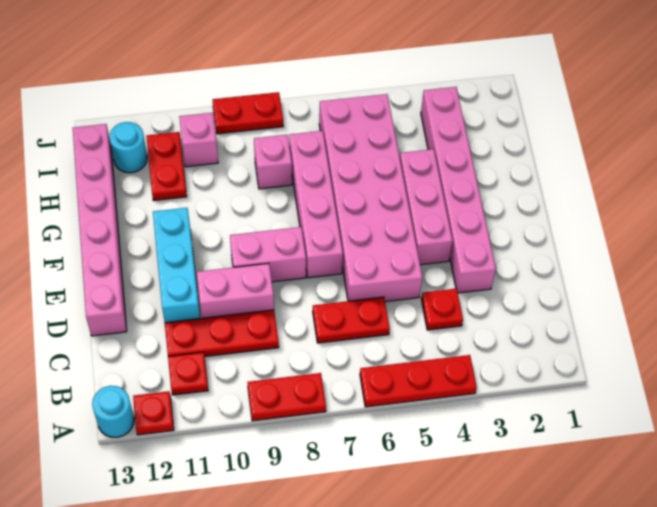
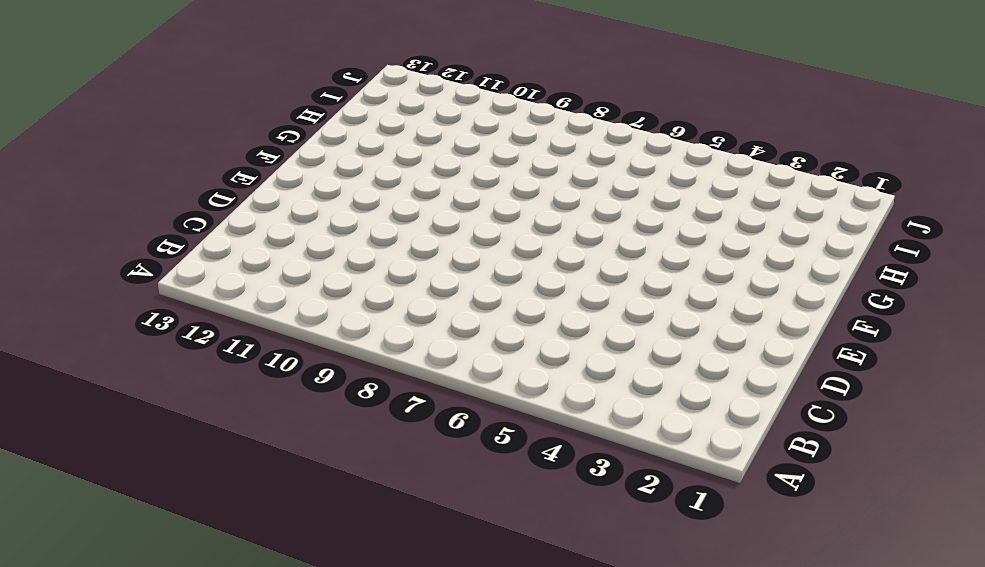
none -> red plate A4:A6 level 1
none -> red plate A8:A9 level 1
none -> red plate A12 level 1

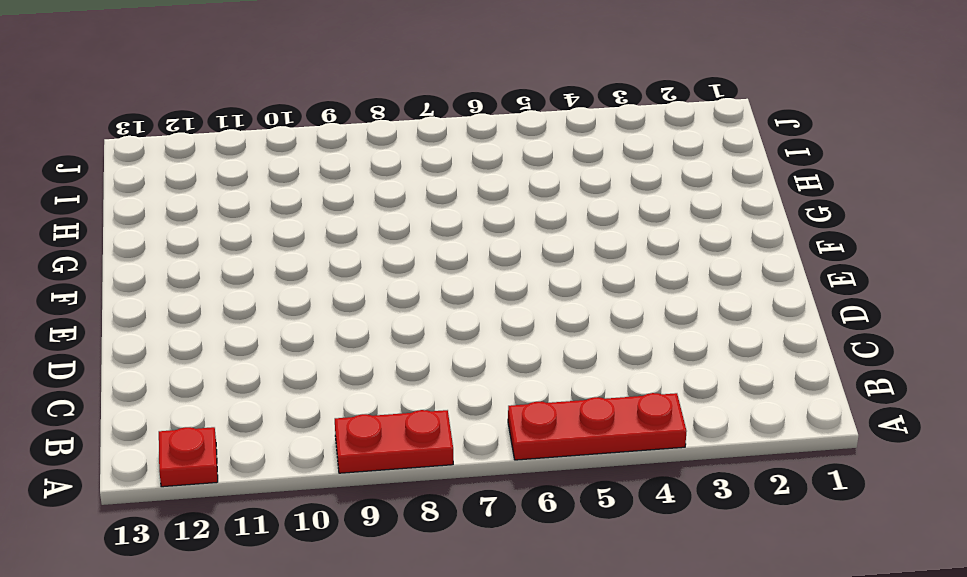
none -> cyan round brick A13 level 1
none -> red plate B11 level 1
none -> red plate C4 level 1

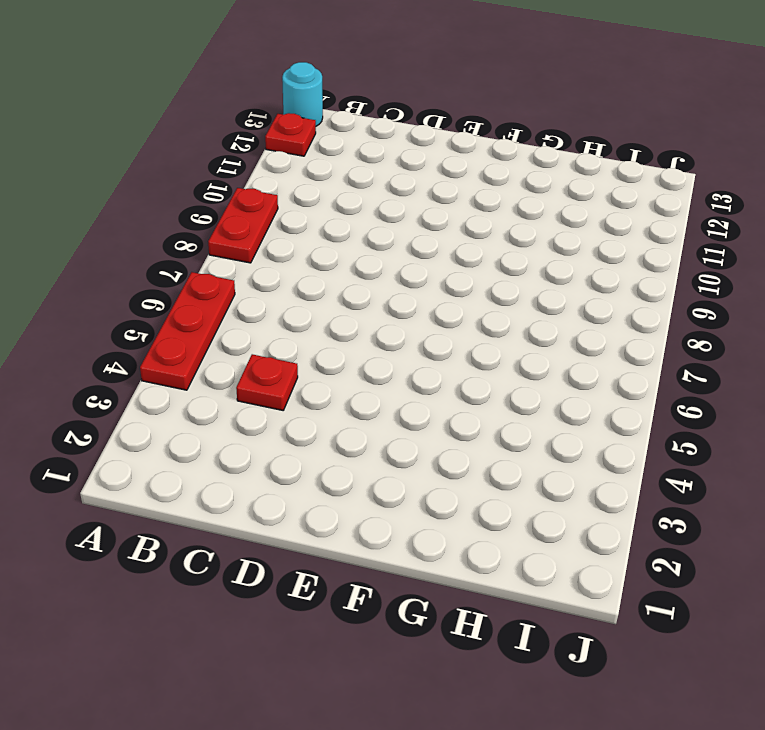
none -> red plate B11 level 1
none -> red plate C6:C7 level 1
none -> red plate C9:C11 level 1

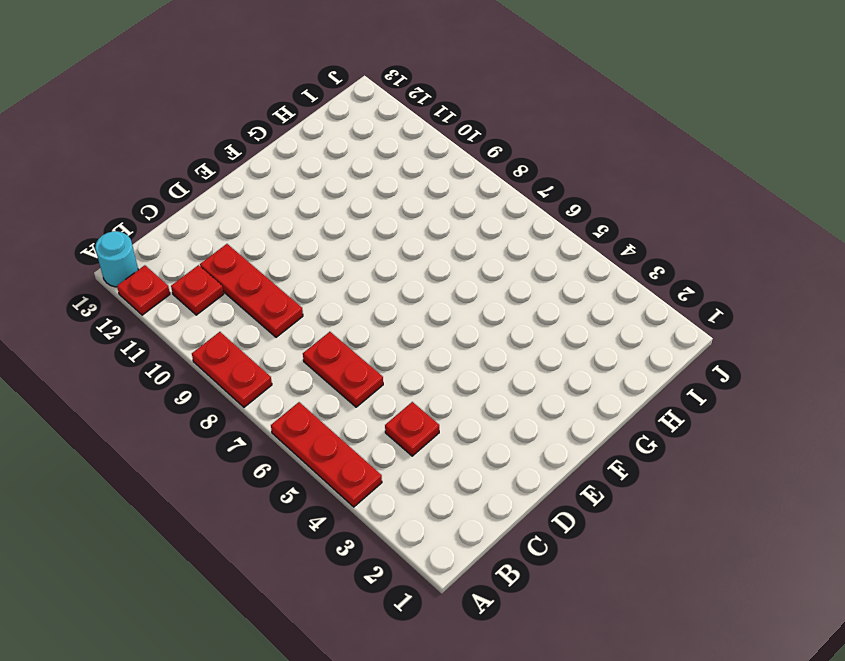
none -> pink brick D3:I3 level 1
none -> pink brick D5:I6 level 1
none -> pink brick D9:D10 level 1

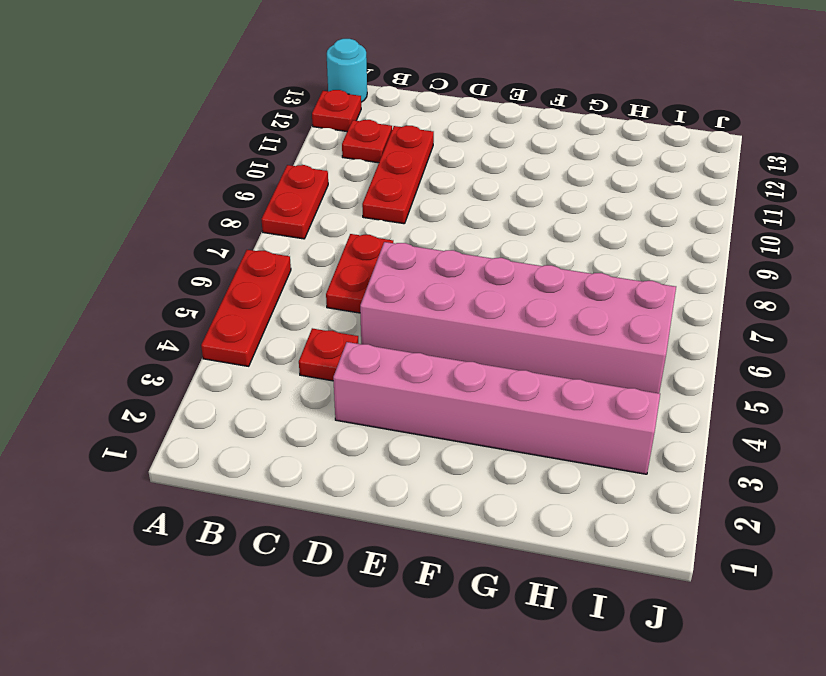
none -> pink brick D9:D10 level 1
none -> cyan brick D11:F11 level 1
none -> pink brick D13:I13 level 1

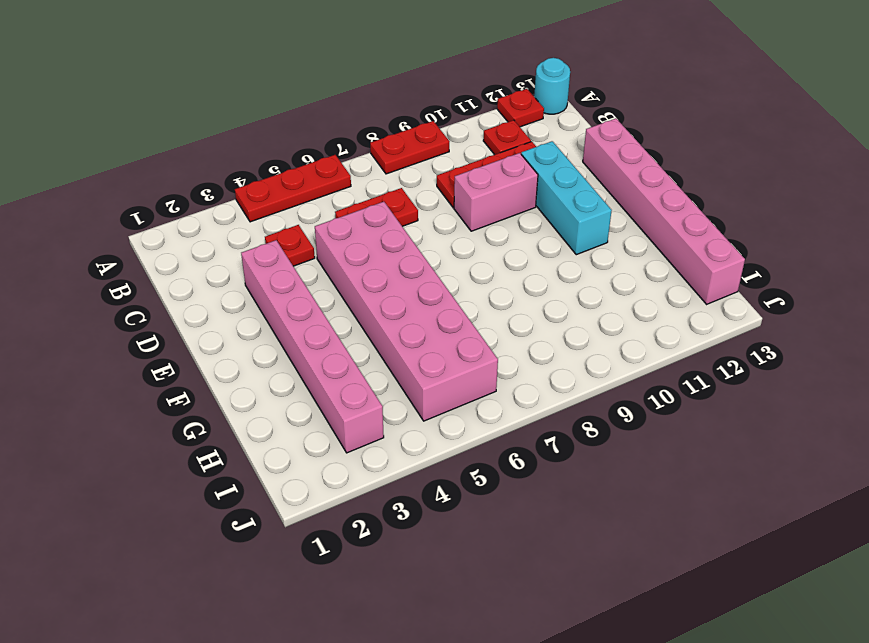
none -> pink brick E4:G4 level 1
none -> pink brick E7:H7 level 1
none -> pink brick E8:E9 level 1

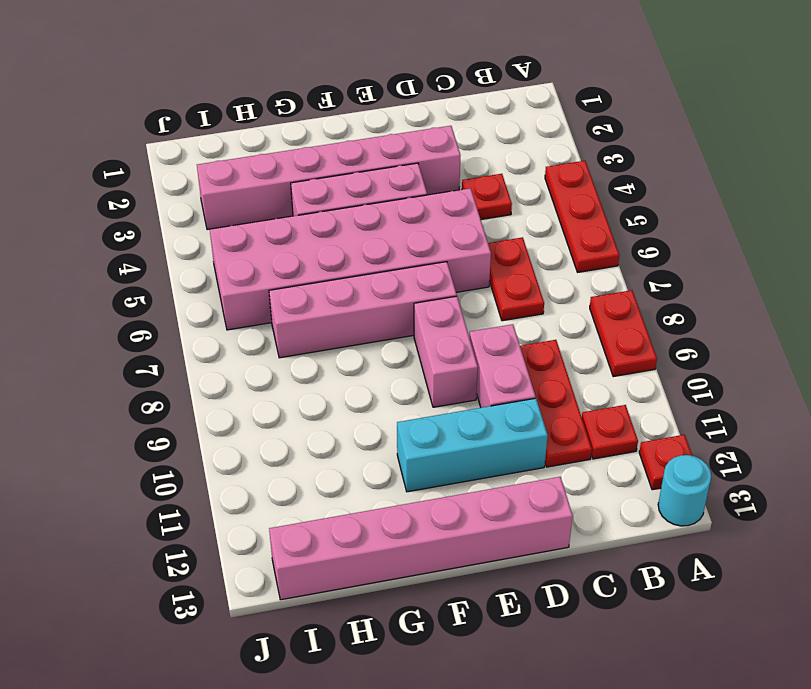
none -> pink brick H8 level 1
none -> red plate H11:I11 level 1
none -> pink brick I10 level 1

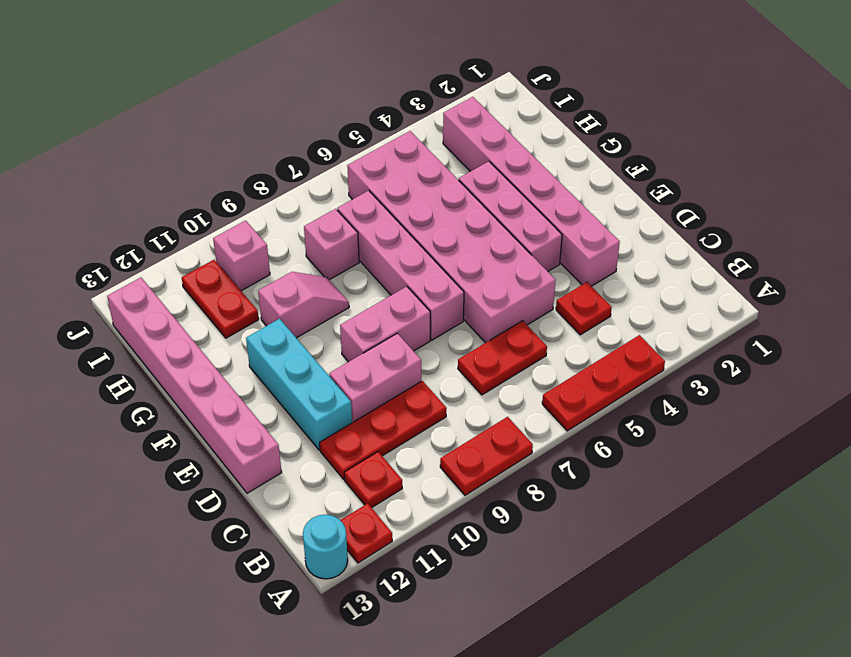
pink slope G9:G10 level 1 top 10 -> none
none -> cyan round brick I12 level 1
none -> red plate J8:J9 level 1

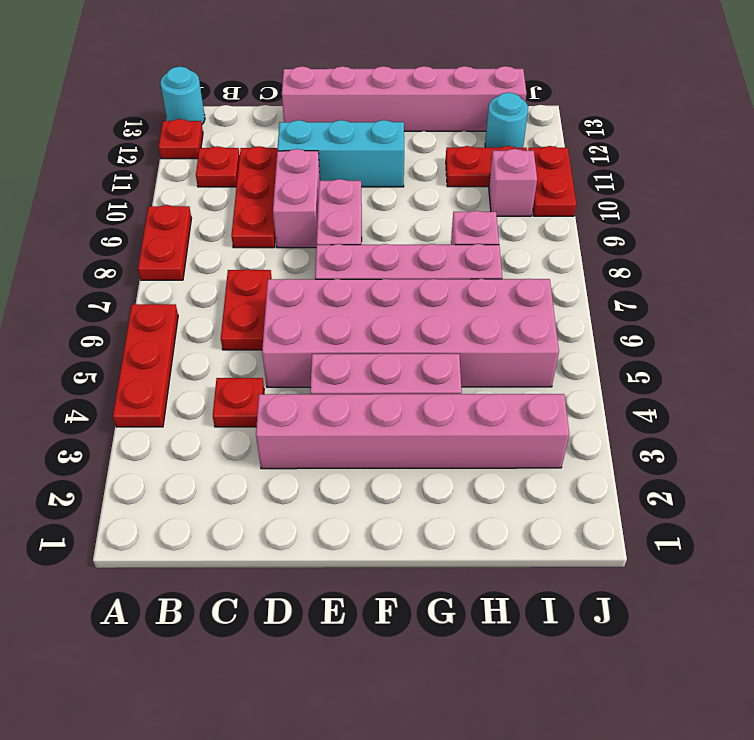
red plate J10:J11 level 1 -> red plate J8:J9 level 1

